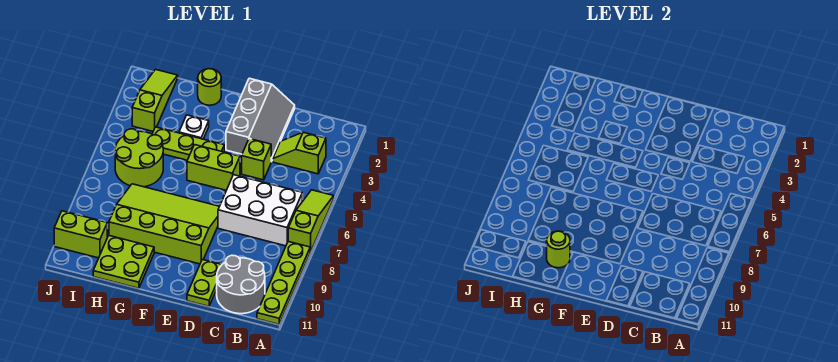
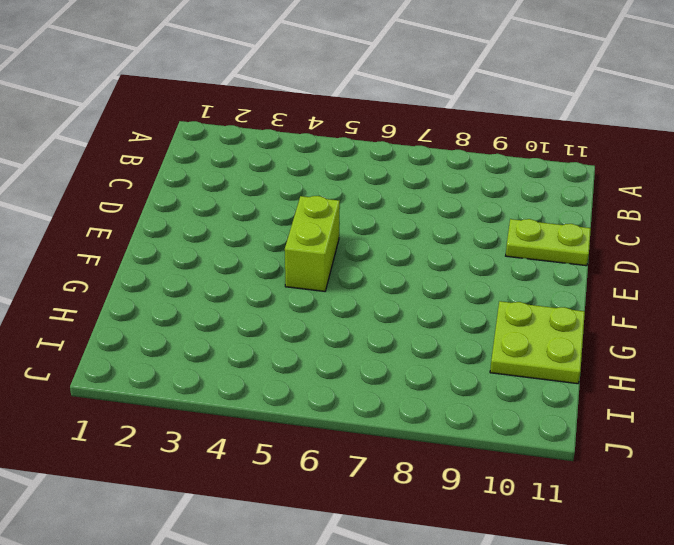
none -> lime slope A5:A7 level 1 top 7
none -> lime plate A8:A11 level 1
none -> lime slope B3:C3 level 1 top B

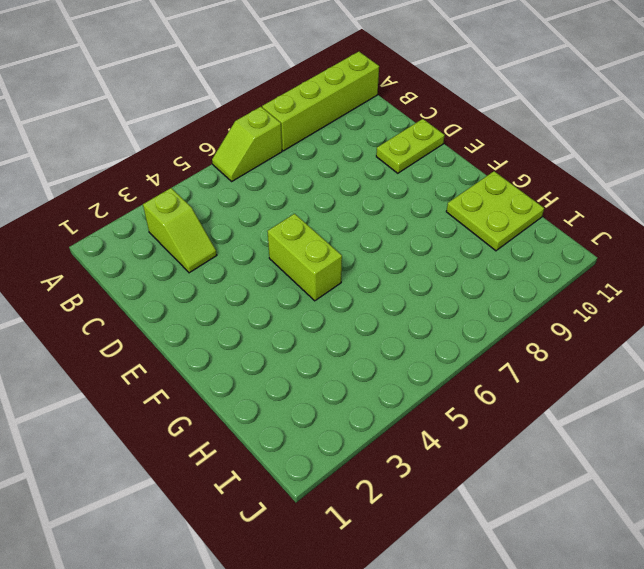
lime slope A6:A7 level 1 top 7 -> lime slope A5:A7 level 1 top 7
lime brick A8:A11 level 1 -> lime plate A8:A11 level 1
none -> white brick B6:D7 level 1
none -> grey round brick B10:C11 level 1
none -> grey slope D1:E3 level 1 top E

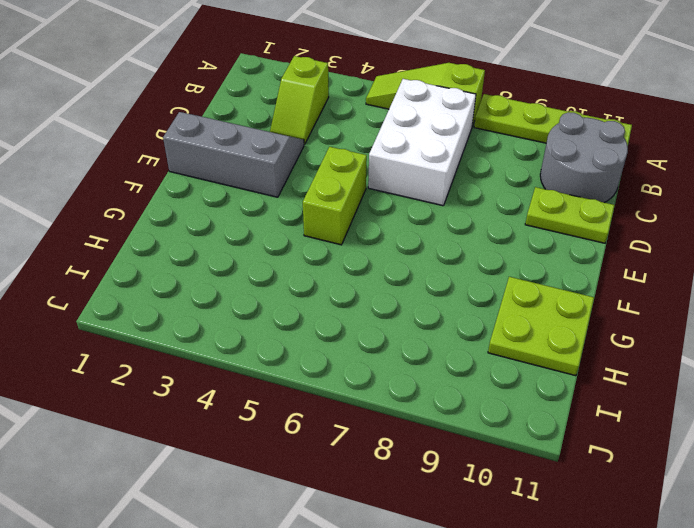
none -> lime brick D4 level 1
none -> lime slope E7:H9 level 1 top 9
none -> lime plate F4:H4 level 1

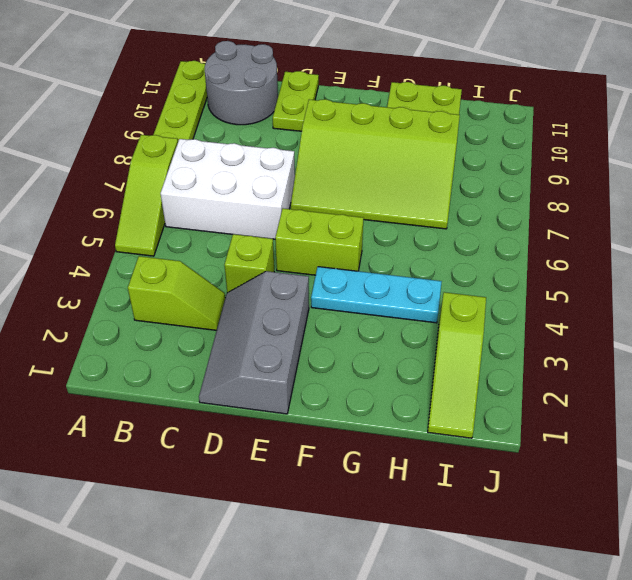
cyan plate F4:H4 level 1 -> lime plate F4:H4 level 1
none -> lime round brick G1 level 1
none -> white plate G3 level 1
none -> lime round brick H5:I6 level 1

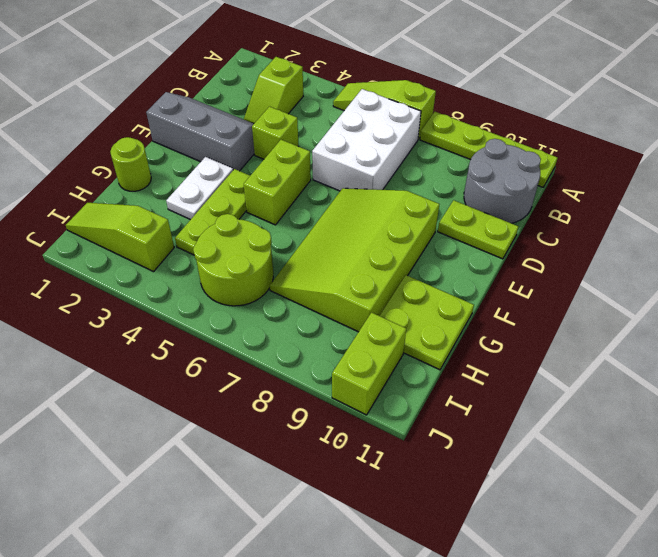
white plate F3:G3 level 1 -> white plate G3 level 1
none -> lime round brick G10 level 2

